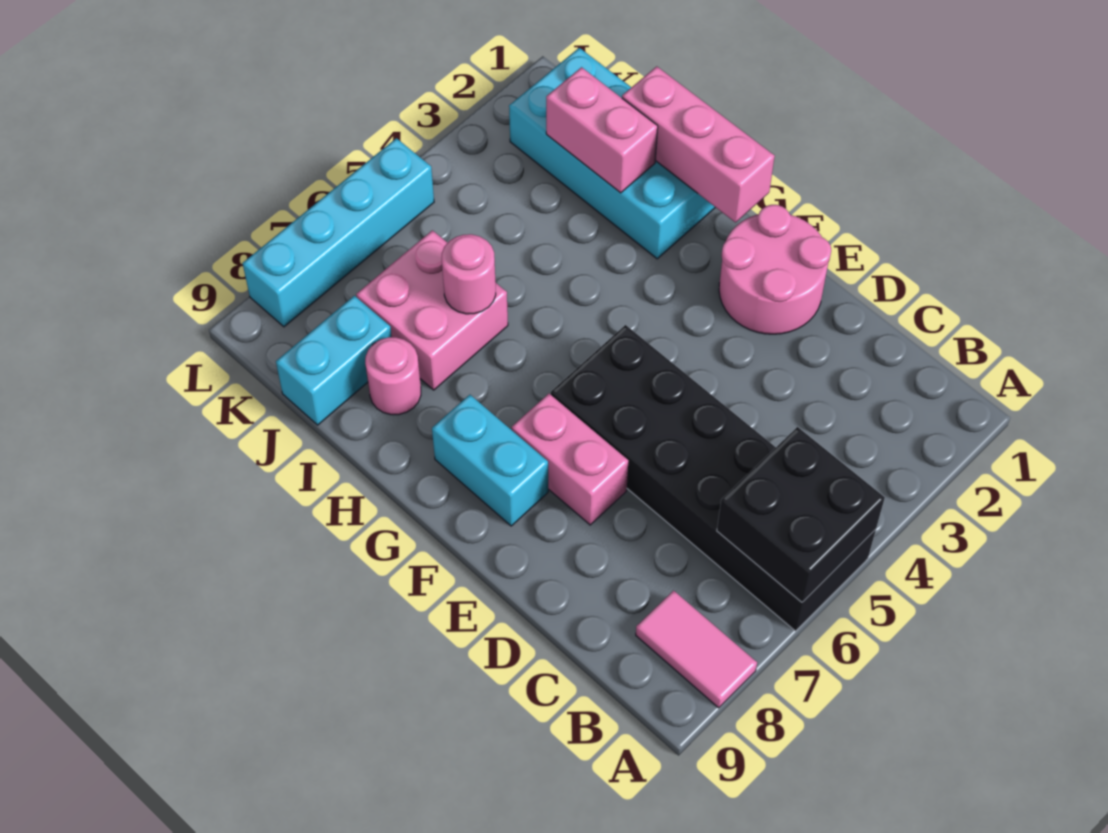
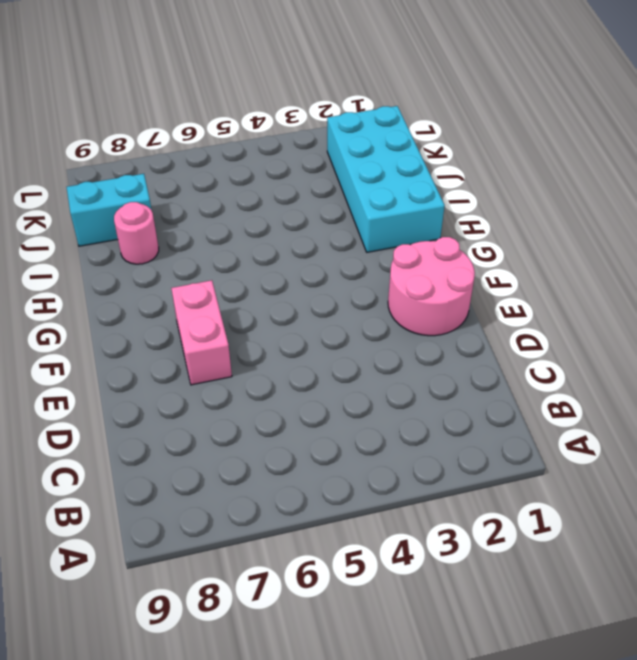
none -> black brick A5:F6 level 1
none -> pink tile A8:B8 level 1
none -> cyan brick F8:G8 level 1

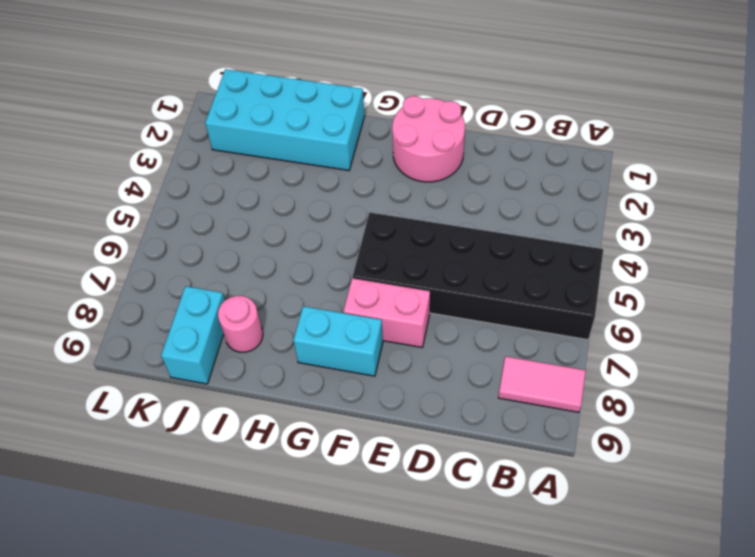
none -> pink brick I6:J7 level 1
none -> cyan brick L5:L8 level 1
none -> black brick A5:B6 level 2

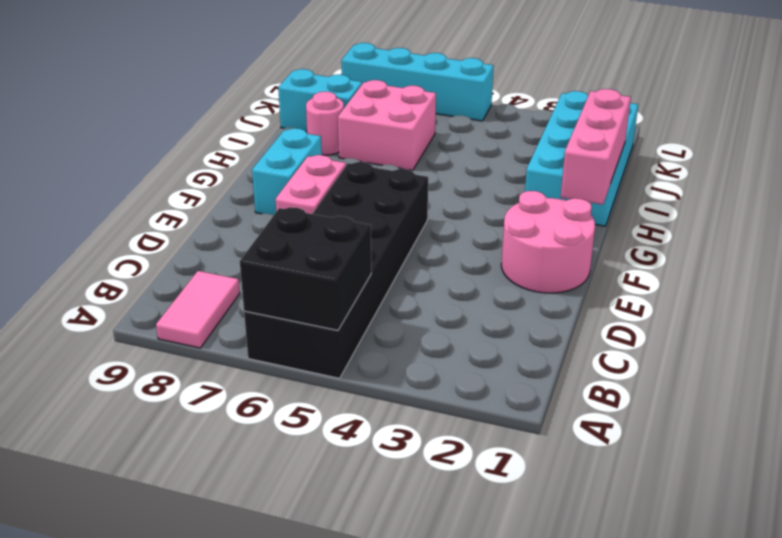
none -> pink brick I2:J2 level 2
none -> pink round brick I6 level 2

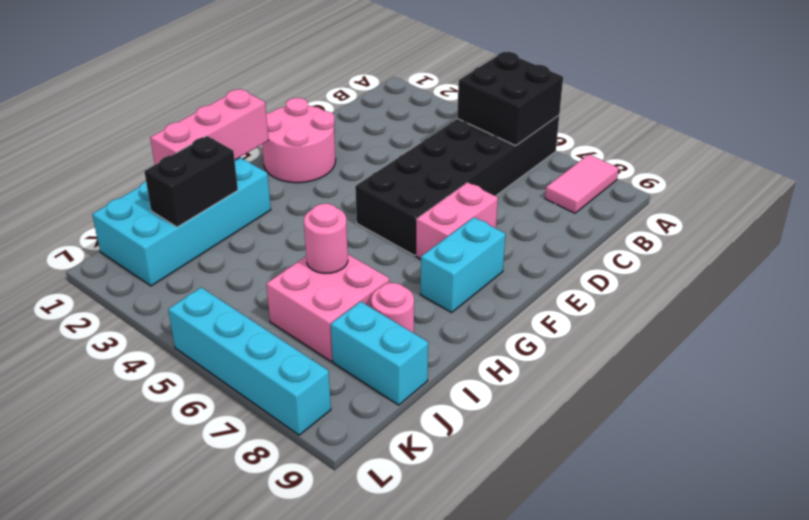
black brick I2:J2 level 2 -> pink brick I2:J2 level 2

